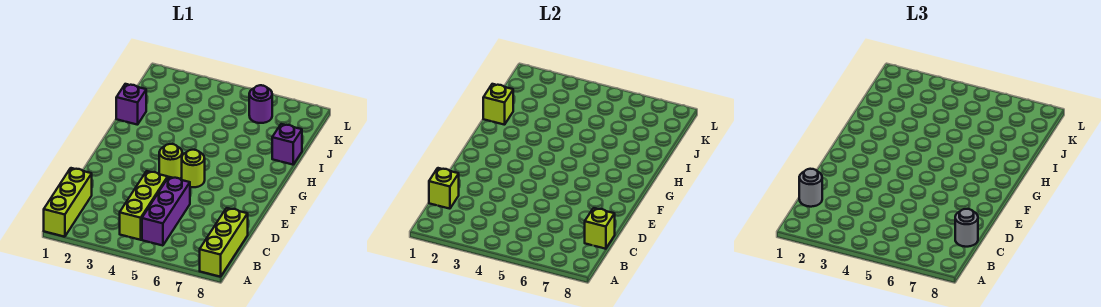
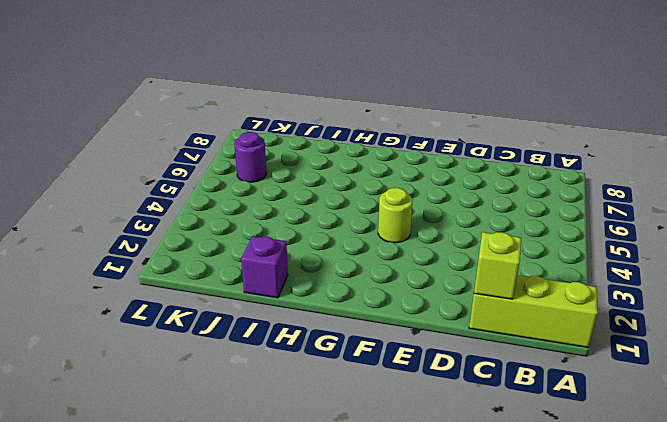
none -> lime brick A8:C8 level 1
none -> lime brick B4:D4 level 1
none -> purple brick B5:D5 level 1

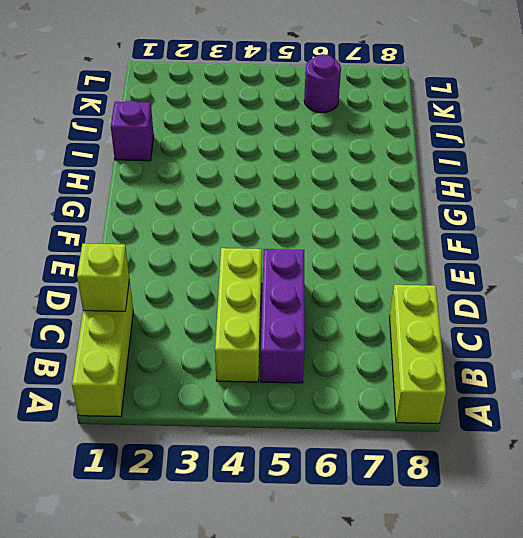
none -> lime round brick F4 level 1
none -> lime round brick F5 level 1
none -> purple brick I8 level 1

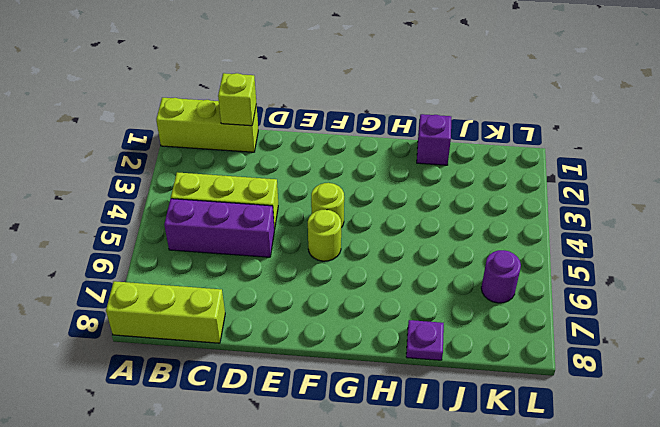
purple plate I8 level 1 -> purple brick I8 level 1
none -> lime brick C8 level 2
none -> lime brick I1 level 2
none -> grey round brick C1 level 3

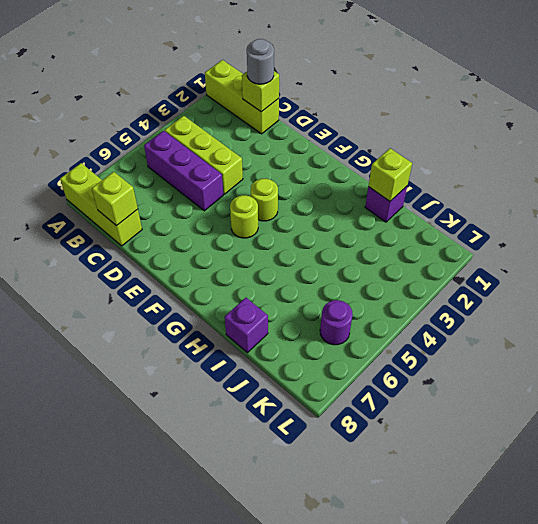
none -> grey round brick C8 level 3

